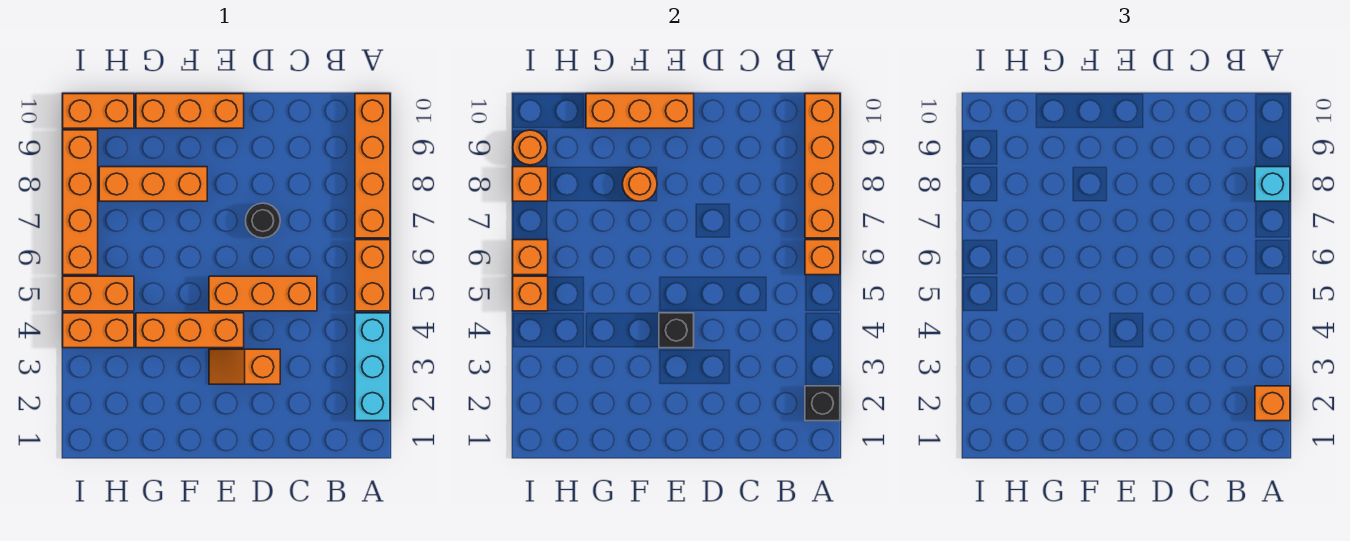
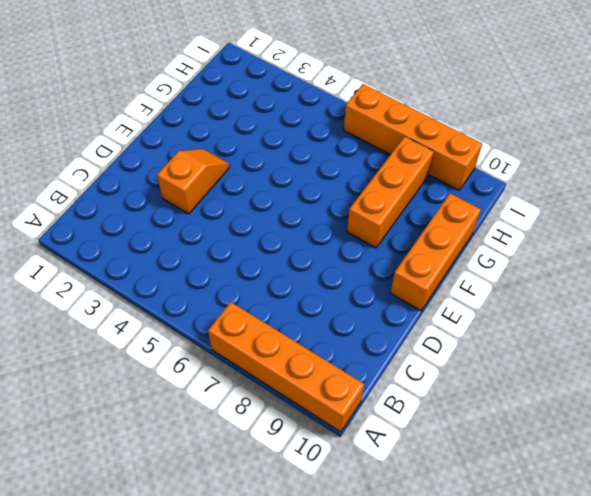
none -> cyan brick A2:A4 level 1
none -> orange brick A5:A6 level 1
none -> orange brick C5:E5 level 1

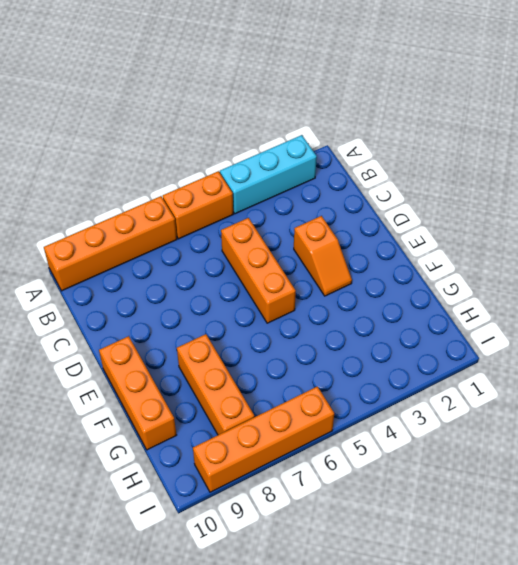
none -> black round brick D7 level 1
none -> orange brick E4:G4 level 1
none -> orange brick H4:I4 level 1

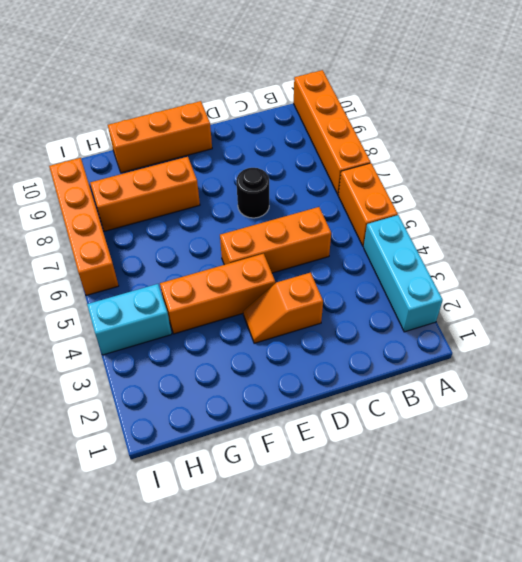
cyan brick H4:I4 level 1 -> orange brick H4:I4 level 1
none -> orange brick H5:I5 level 1
none -> orange brick H10:I10 level 1
none -> black brick A2 level 2

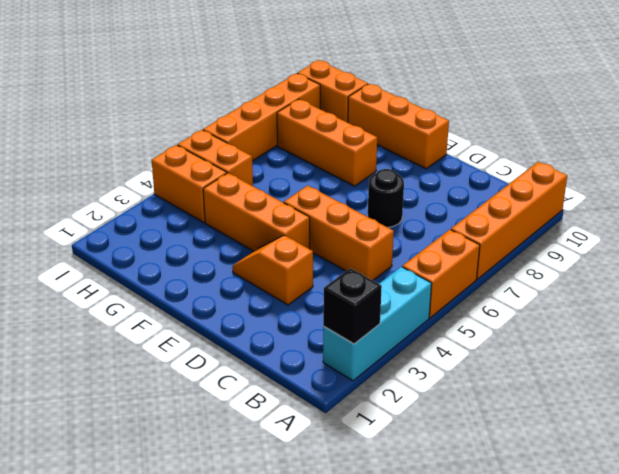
none -> orange brick A6 level 2
none -> orange brick A7:A10 level 2
none -> black brick E4 level 2

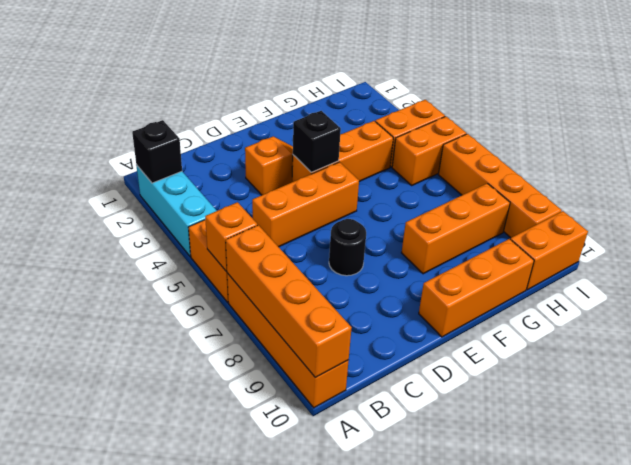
none -> orange brick E10:G10 level 2
none -> orange round brick F8 level 2
none -> orange brick I5 level 2

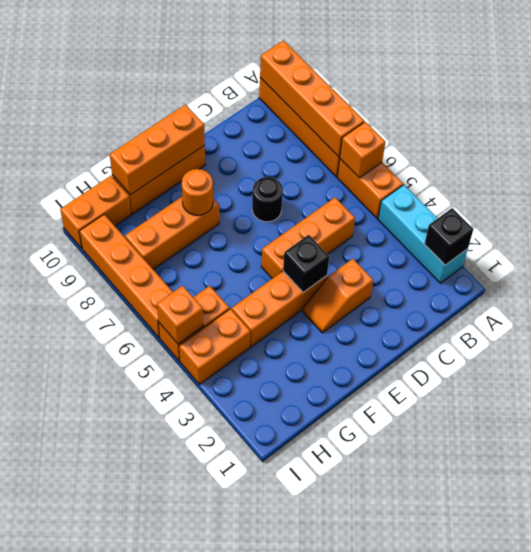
none -> orange brick I6 level 2
none -> orange brick I8 level 2
none -> orange round brick I9 level 2

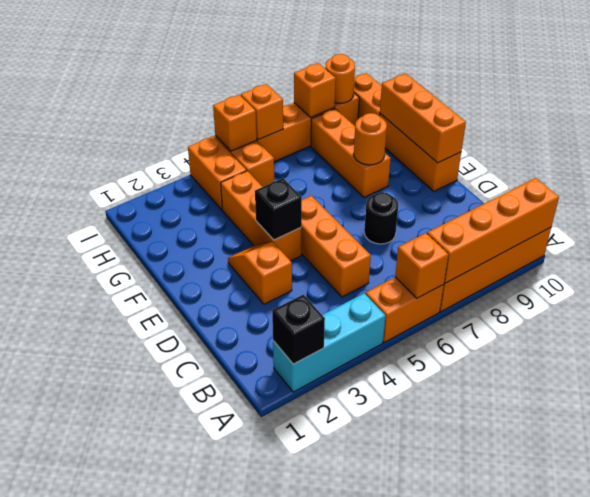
none -> orange brick A2 level 3
none -> cyan brick A8 level 3

